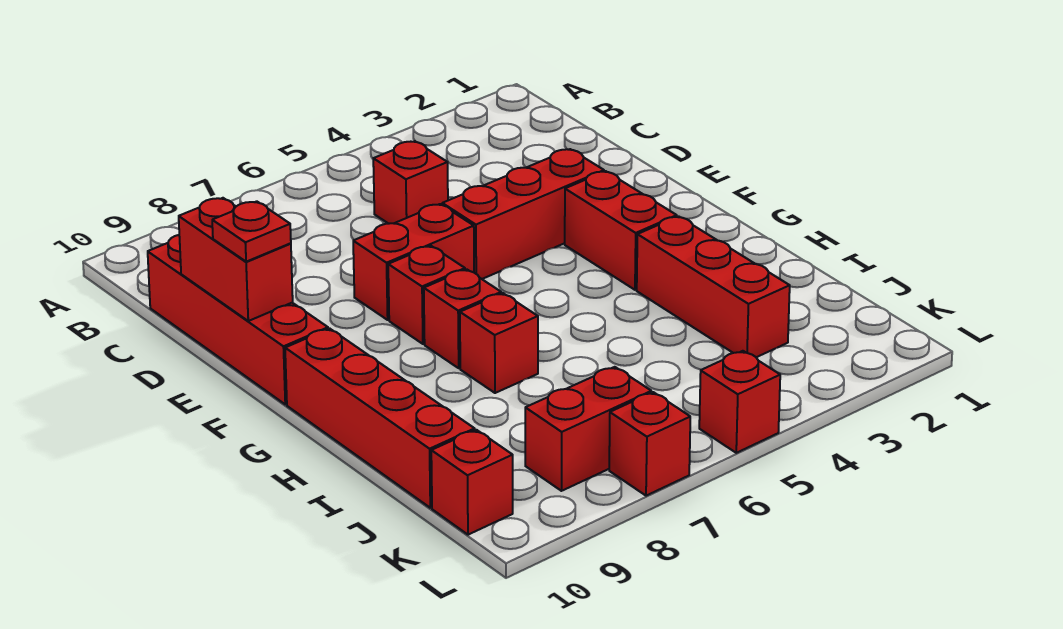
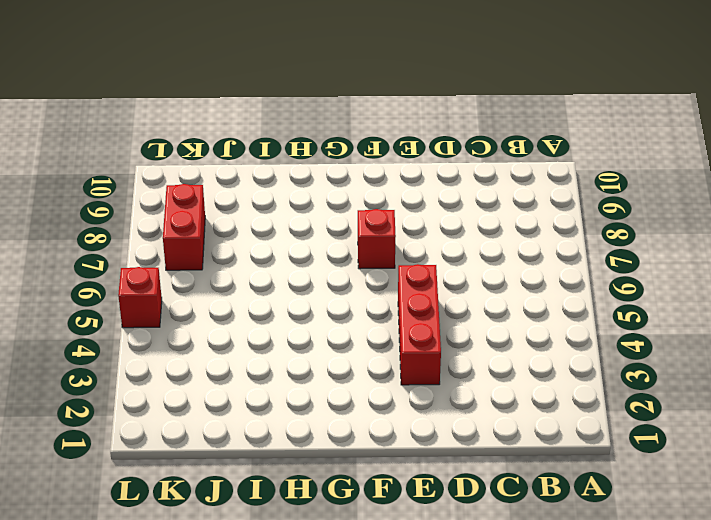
none -> red brick C5 level 1
none -> red brick C10:F10 level 1
none -> red brick E6:E7 level 1

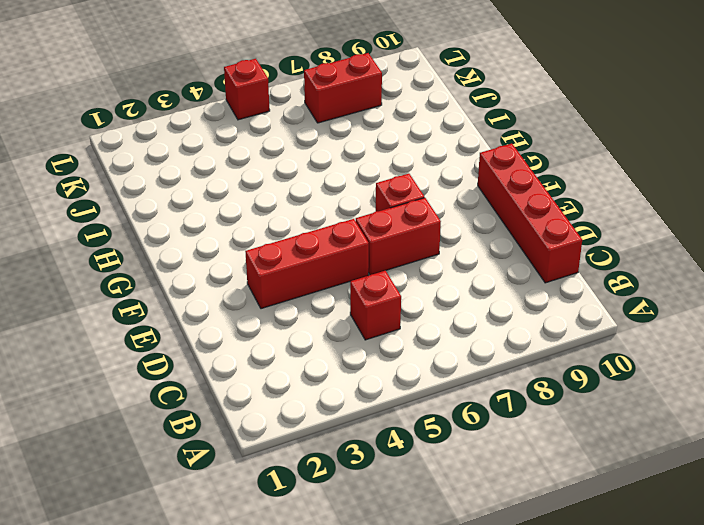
none -> red brick F3:G3 level 1
none -> red brick G7 level 1
none -> red brick G10:J10 level 1

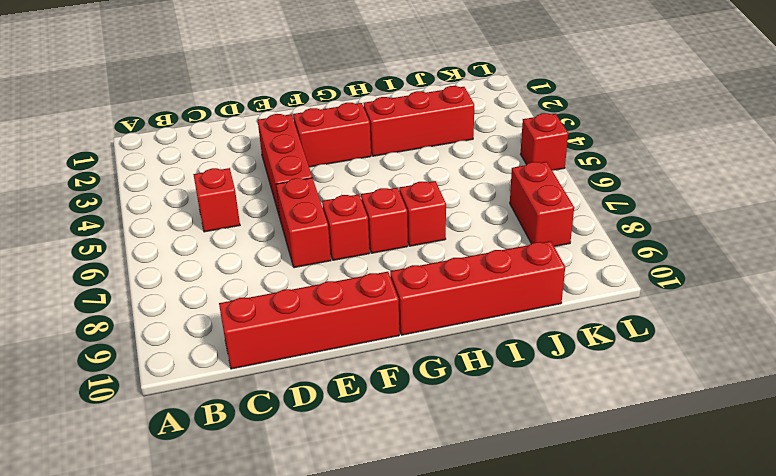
none -> red brick K10 level 1
none -> red brick L7 level 1
none -> red brick D10:E10 level 2

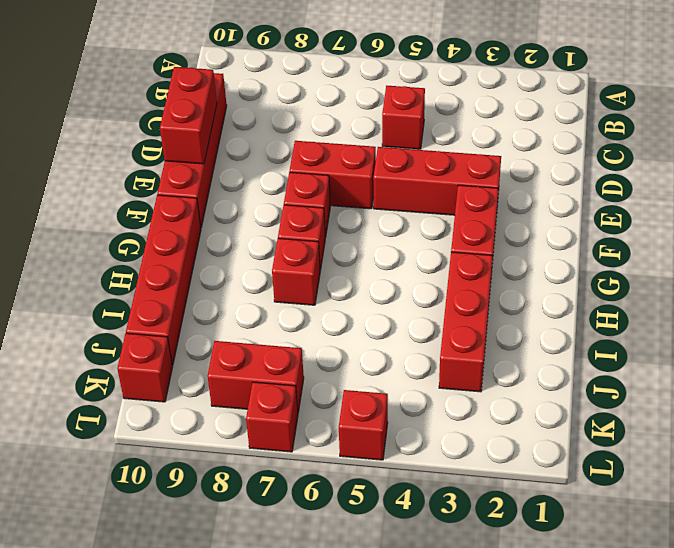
none -> red plate E10 level 3

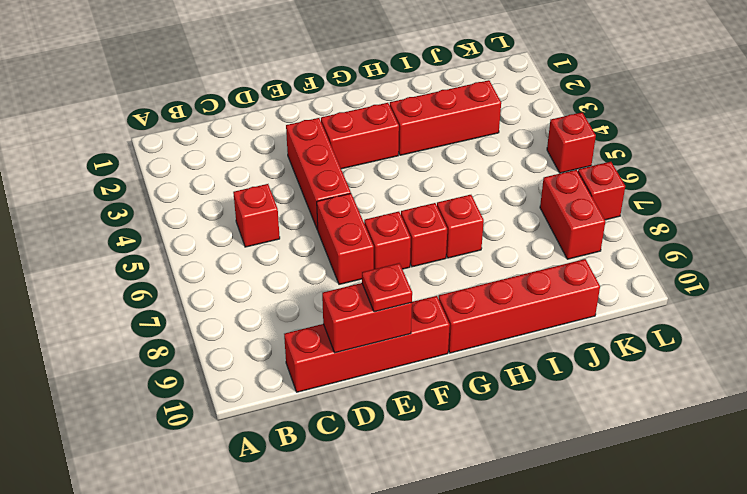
none -> red brick K10 level 1

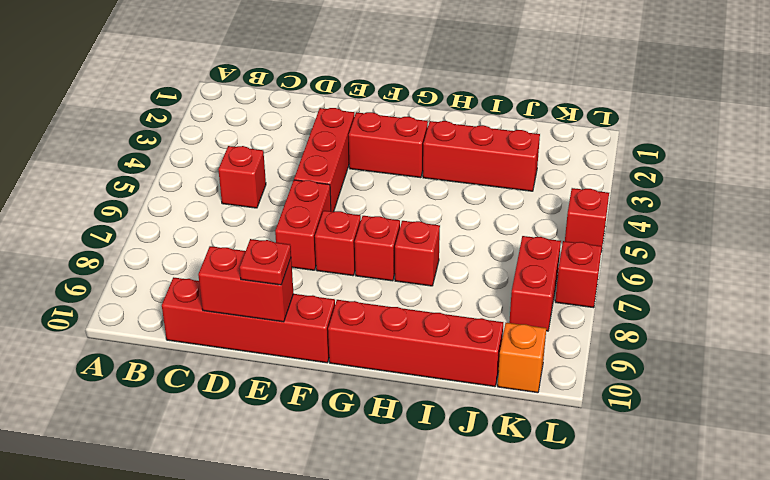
orange brick K10 level 1 -> red brick K10 level 1

